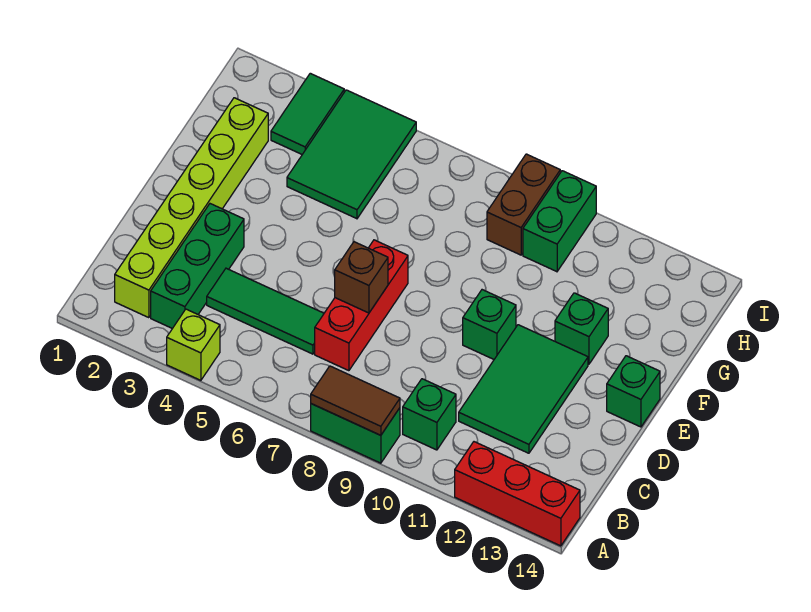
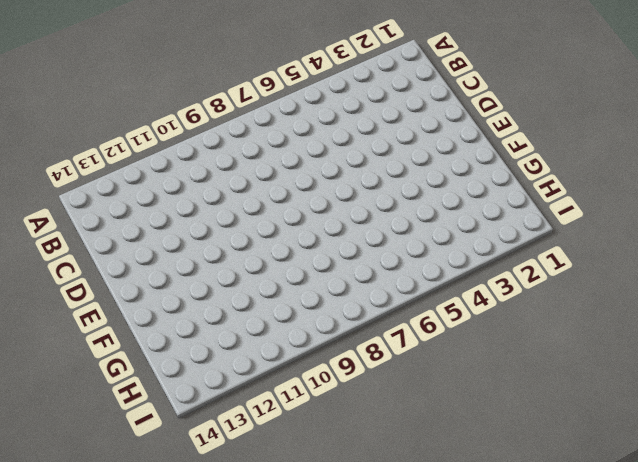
none -> lime brick A4 level 1
none -> green brick A8:A9 level 1
none -> red brick A12:A14 level 1

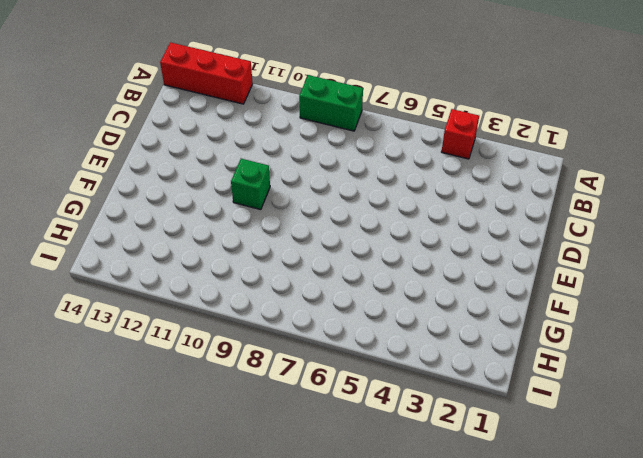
red brick A4 level 1 -> lime brick A4 level 1
none -> lime brick B2:G2 level 1
none -> green brick B3:D3 level 1
none -> green brick B10 level 1

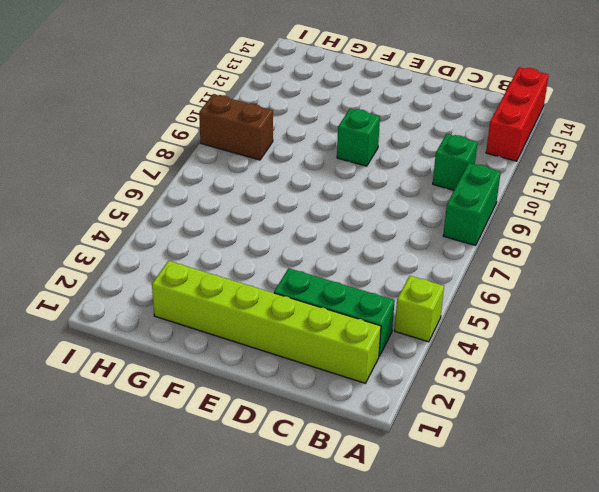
none -> green tile C4:C6 level 1
none -> red brick C7:E7 level 1
none -> green tile C11:E12 level 1

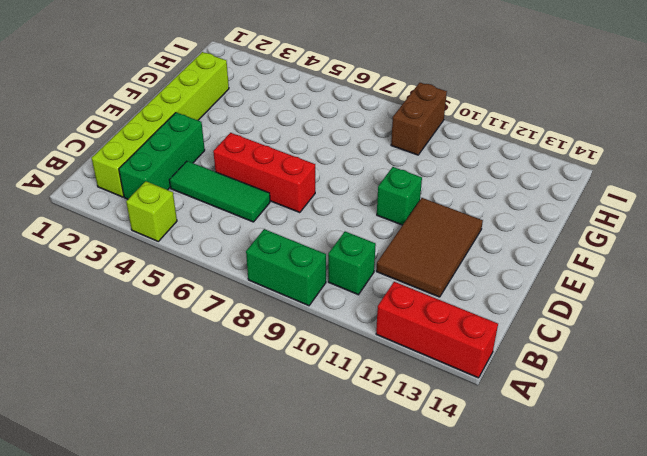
brown tile C11:E12 level 1 -> green tile C11:E12 level 1
red brick D5:D7 level 1 -> red brick C7:E7 level 1
none -> green brick E14 level 1
none -> green brick F12 level 1
none -> green tile G4:I5 level 1

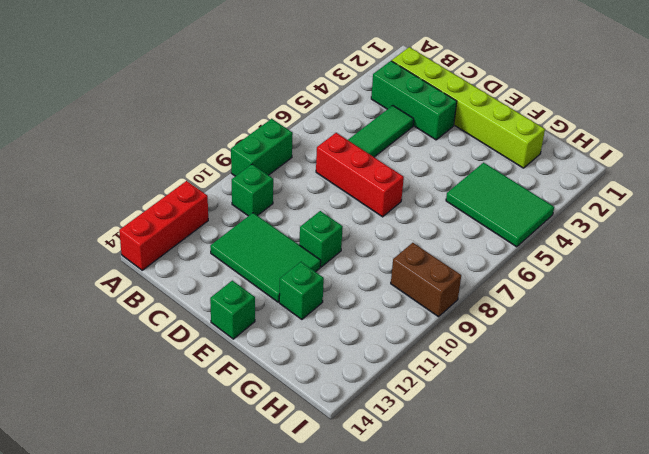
none -> lime brick A4 level 1
none -> green tile H3:I3 level 1
none -> green brick H10:I10 level 1

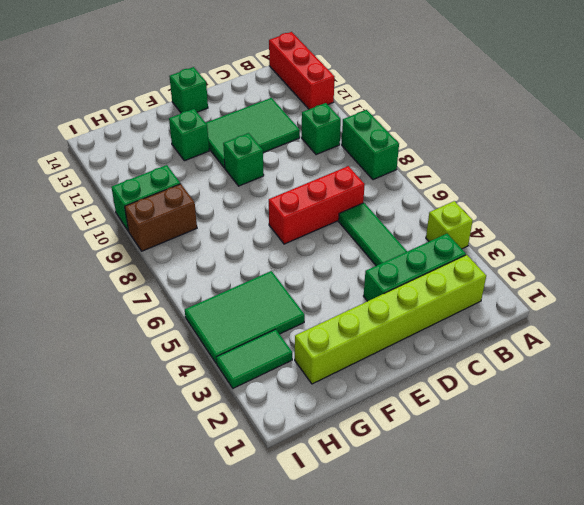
none -> brown tile A8:A9 level 2
none -> brown brick D7 level 2

